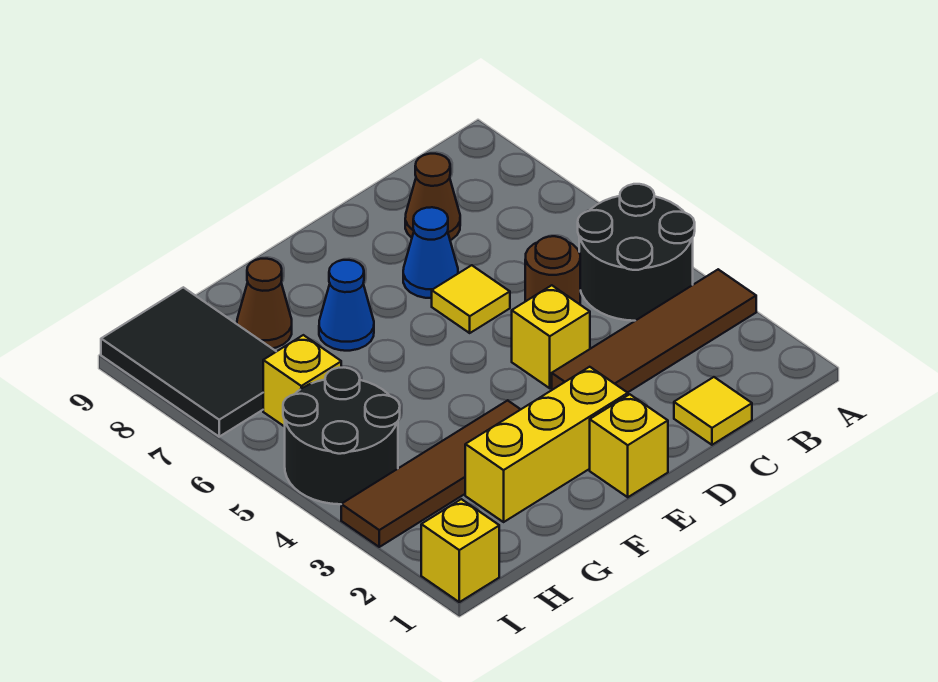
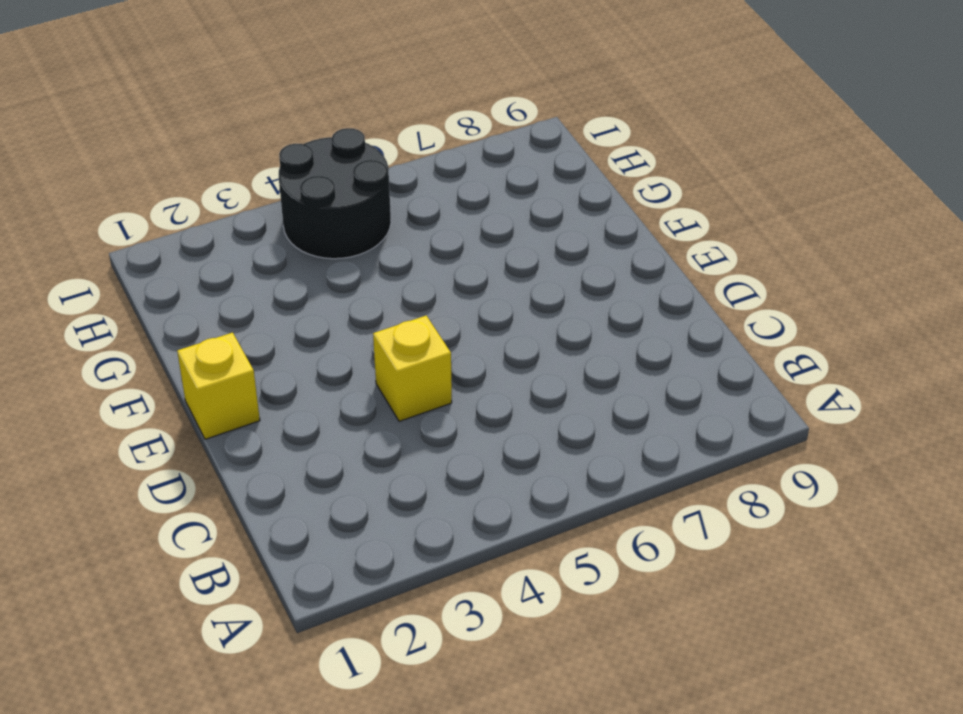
none -> brown tile A3:D3 level 1
none -> black round brick A4:B5 level 1
none -> yellow tile C1 level 1

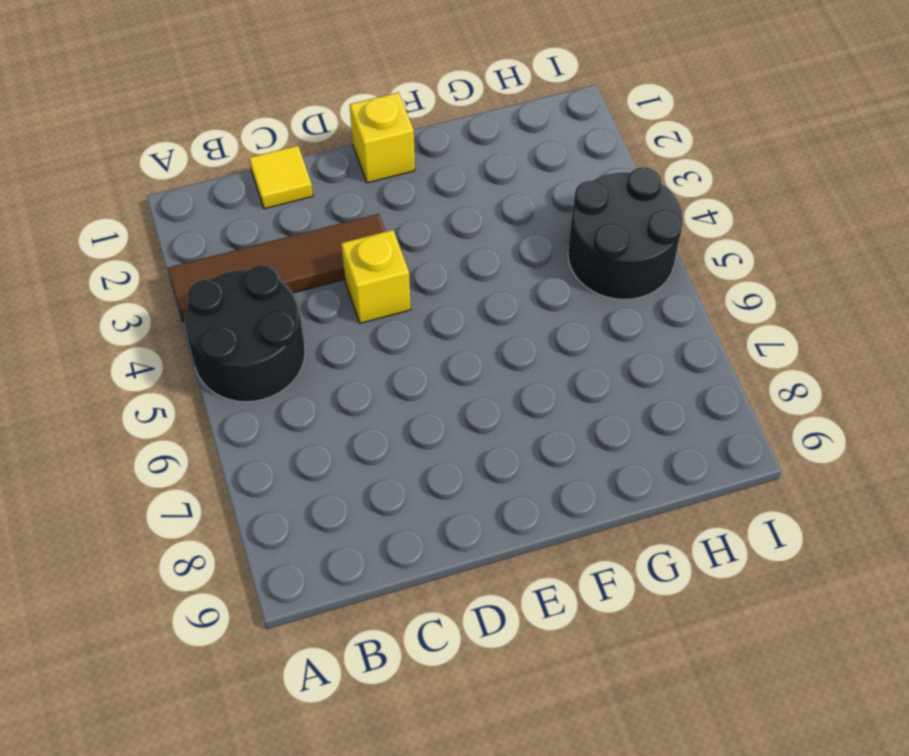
none -> brown round brick C5 level 1
none -> brown cone C8 level 1
none -> yellow tile D6 level 1

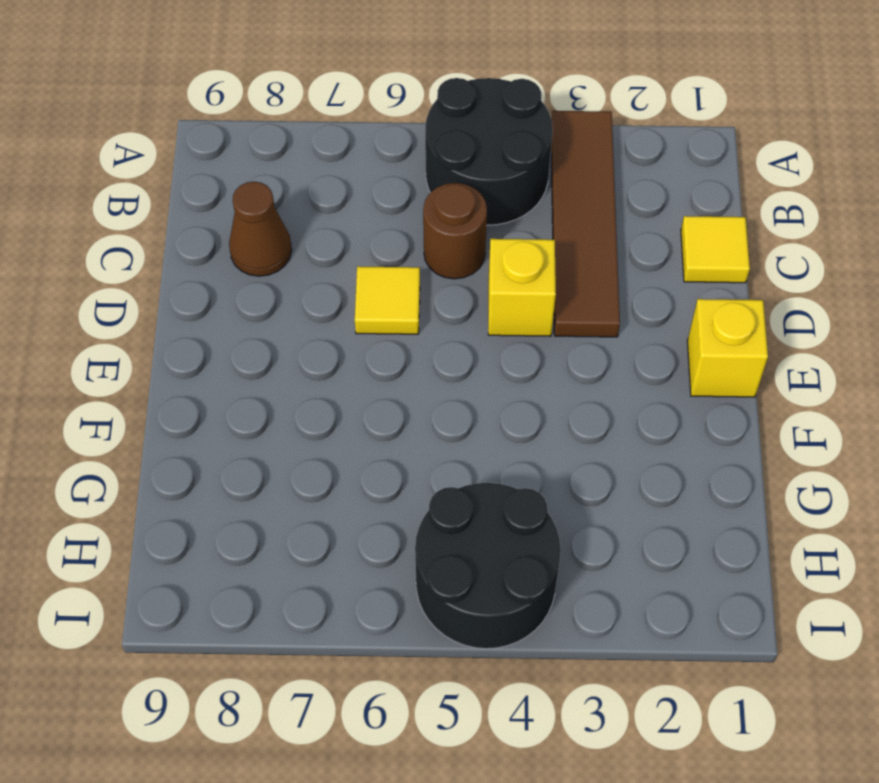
none -> blue cone D7 level 1
none -> yellow brick E2:G2 level 1
none -> brown tile F3:I3 level 1

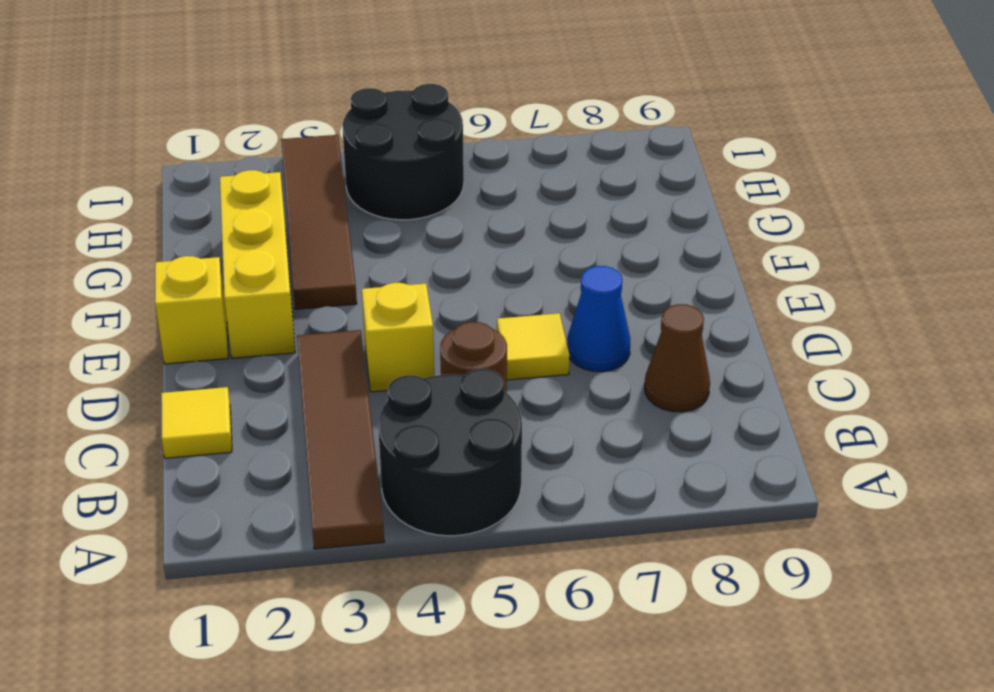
none -> blue cone F7 level 1
none -> brown cone G8 level 1
none -> yellow brick H6 level 1

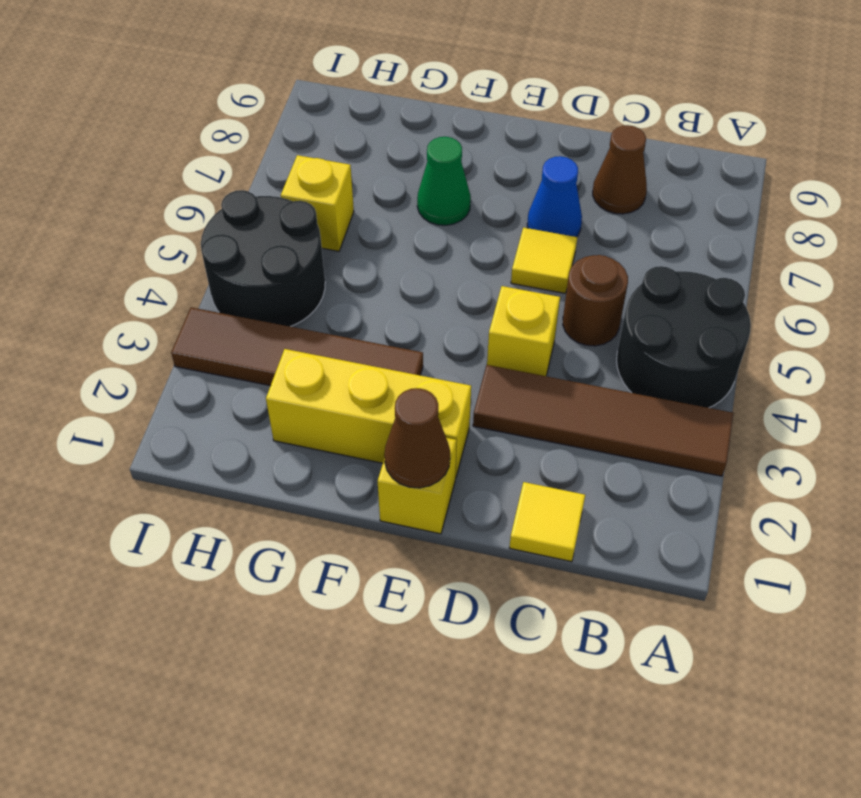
brown cone E1 level 2 -> brown cone G8 level 1
green cone F7 level 1 -> blue cone F7 level 1
none -> black tile H7:I9 level 1
none -> yellow brick I1 level 1

